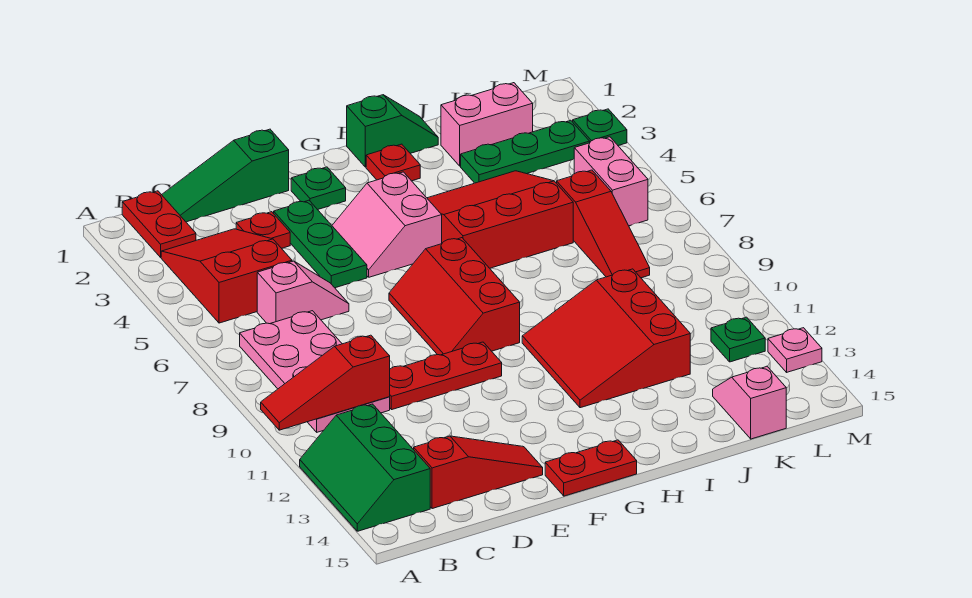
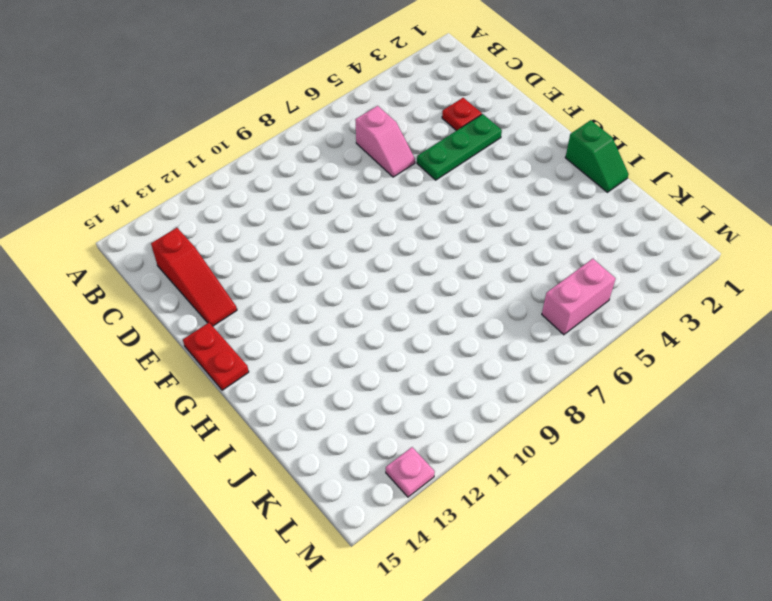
none -> green slope A12:B14 level 1 top B
none -> red plate B1:B2 level 1
none -> red slope B3:C5 level 1 top 5

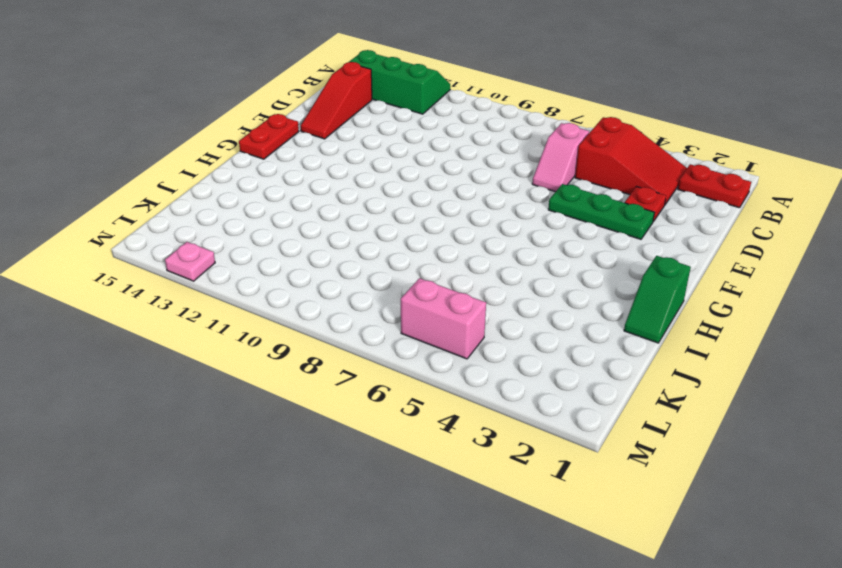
none -> pink plate B7:C10 level 1
none -> green slope C1:E1 level 1 top E
none -> red plate D10:F10 level 1

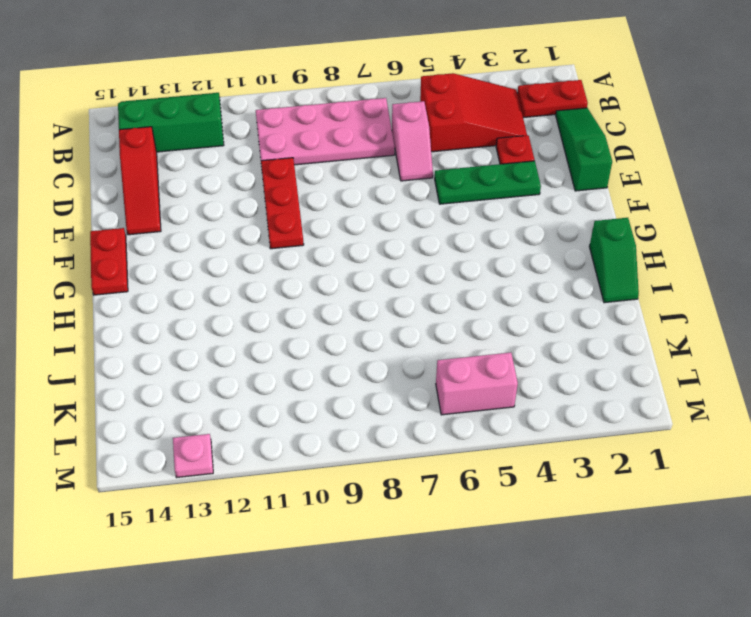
none -> green plate F2 level 1
none -> pink slope F4:G5 level 1 top G
none -> red slope F7:G9 level 1 top G

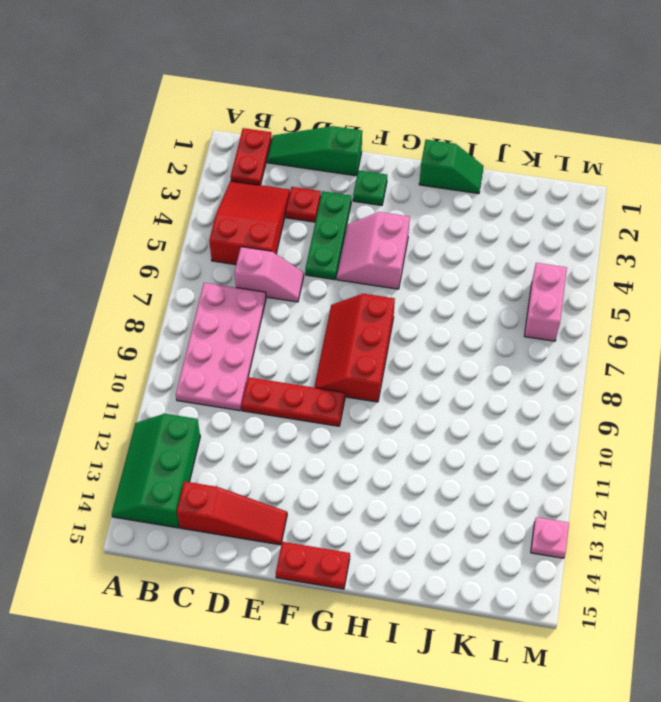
none -> red plate H2 level 1
none -> red slope H4:J6 level 1 top 6
none -> red slope H10:J12 level 1 top J

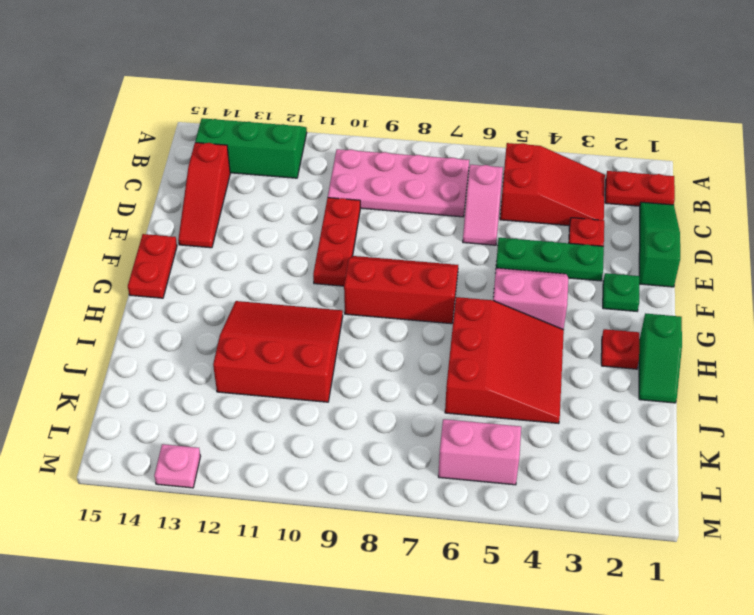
none -> pink brick J2:K2 level 1
none -> green plate J3:L3 level 1
none -> red slope K6:K8 level 1 top 6

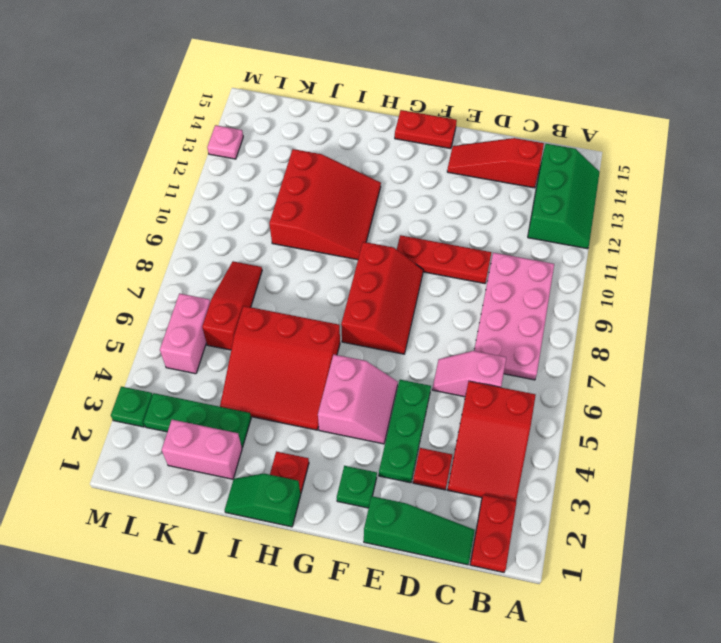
none -> pink slope K14:K15 level 1 top 15
none -> green plate L12 level 1
none -> red slope A10:C10 level 2 top C

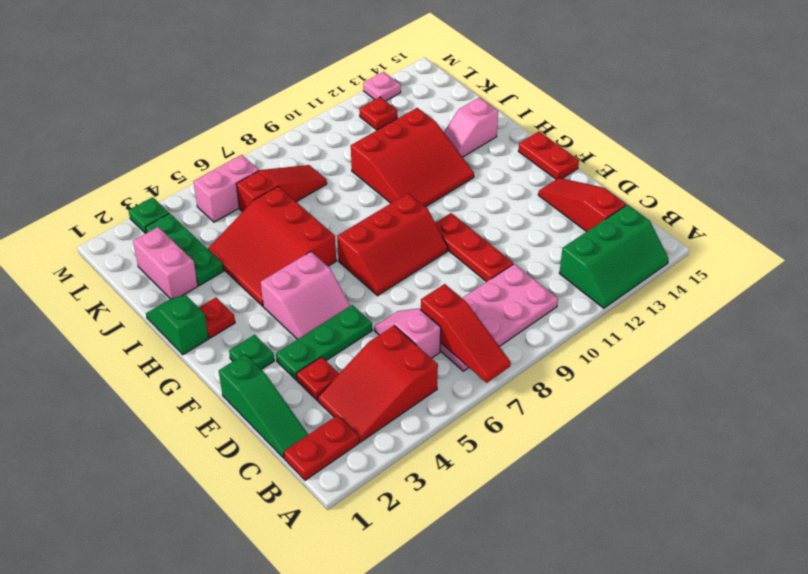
red slope A7:C7 level 2 top C -> red slope A10:C10 level 2 top C
pink slope I13:I14 level 1 top 14 -> pink slope K14:K15 level 1 top 15
red plate L12 level 1 -> green plate L12 level 1

